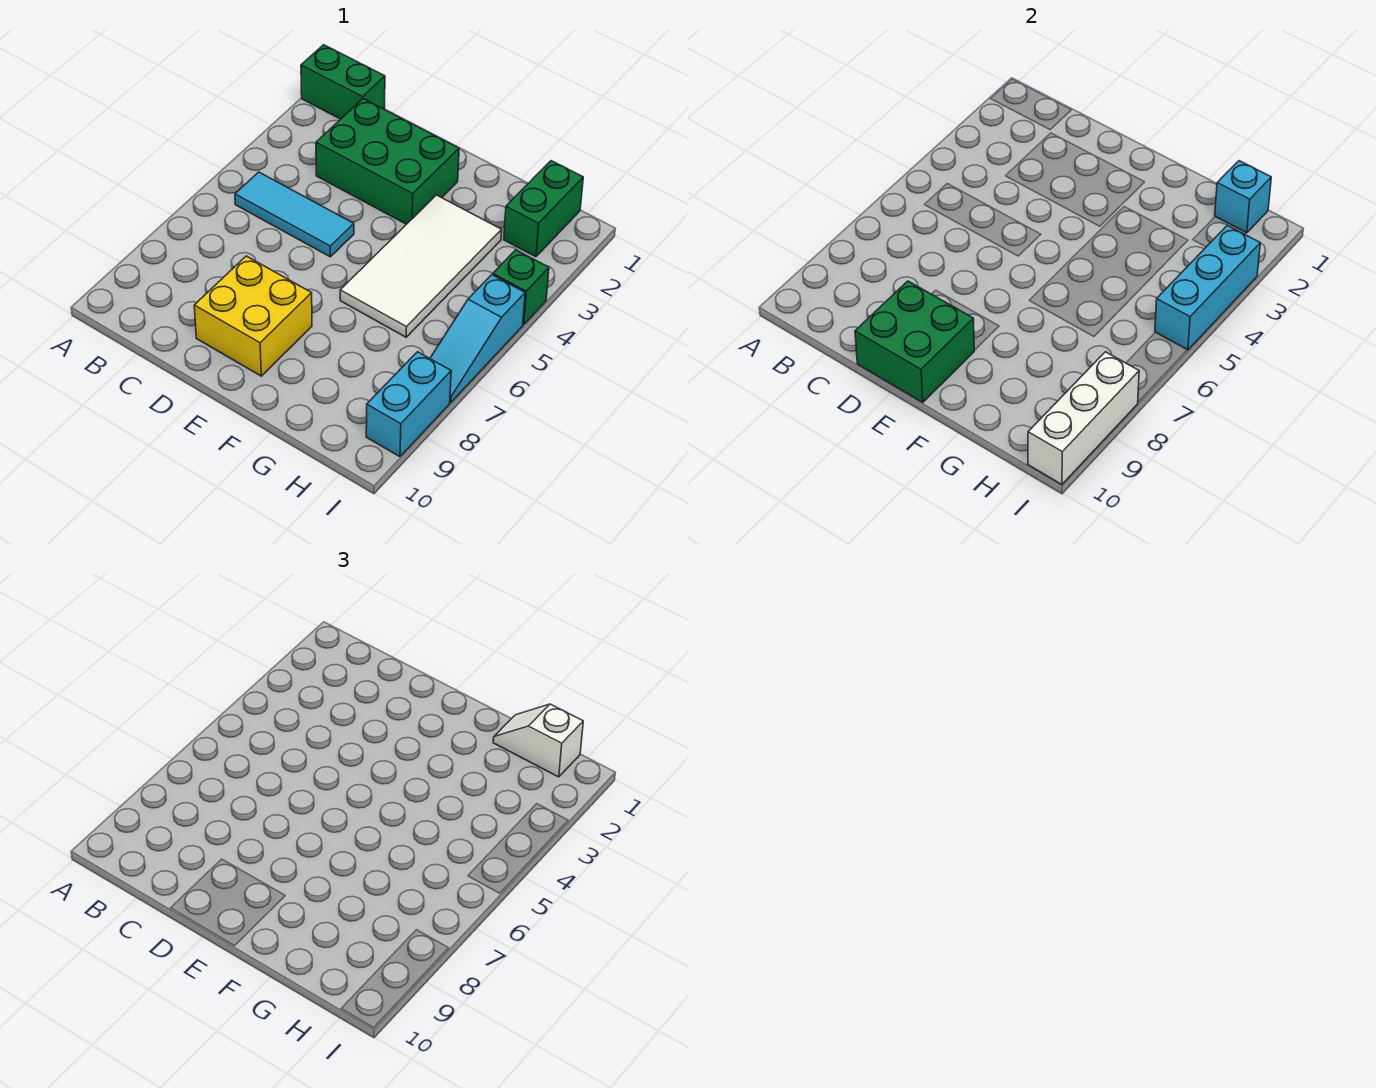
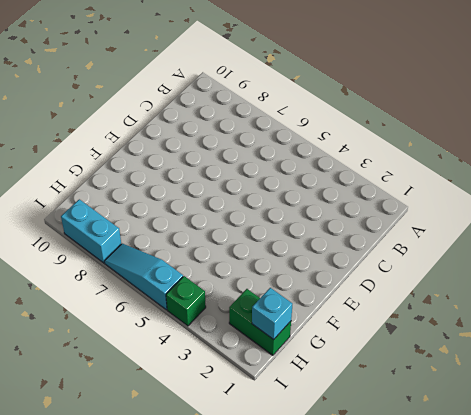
none -> green brick A1:B1 level 1
none -> cyan tile B5:D5 level 1
none -> green brick C2:E3 level 1

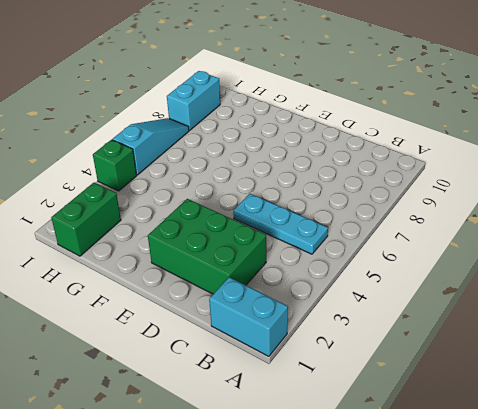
cyan brick A1:B1 level 1 -> green brick A1:B1 level 1
cyan plate B5:D5 level 1 -> cyan tile B5:D5 level 1
none -> yellow brick D8:E9 level 1
none -> white tile F3:G6 level 1
none -> green brick D9:E10 level 2

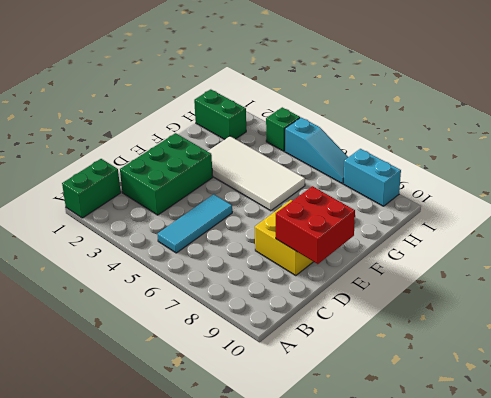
red brick D9:E10 level 2 -> green brick D9:E10 level 2
none -> cyan brick H1 level 2
none -> cyan brick I3:I5 level 2
none -> white brick I8:I10 level 2

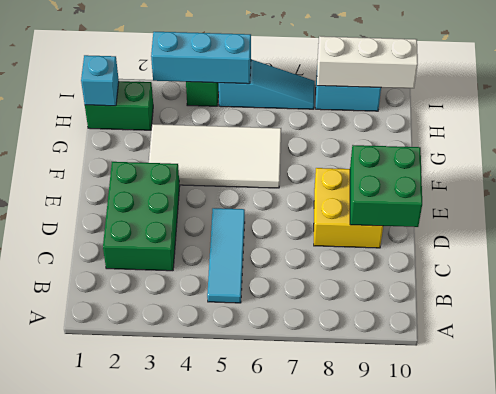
none -> green brick A1:B1 level 1
none -> white slope G1:H1 level 3 top H

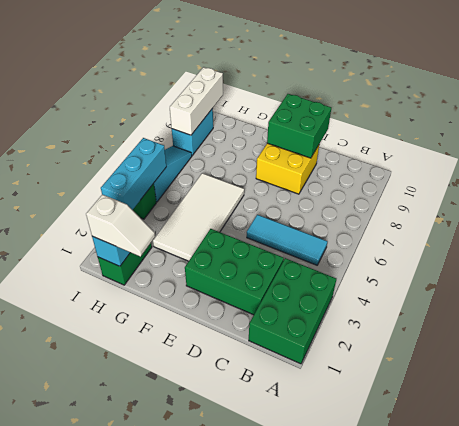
green brick A1:B3 level 1 -> green brick A1:B1 level 1

